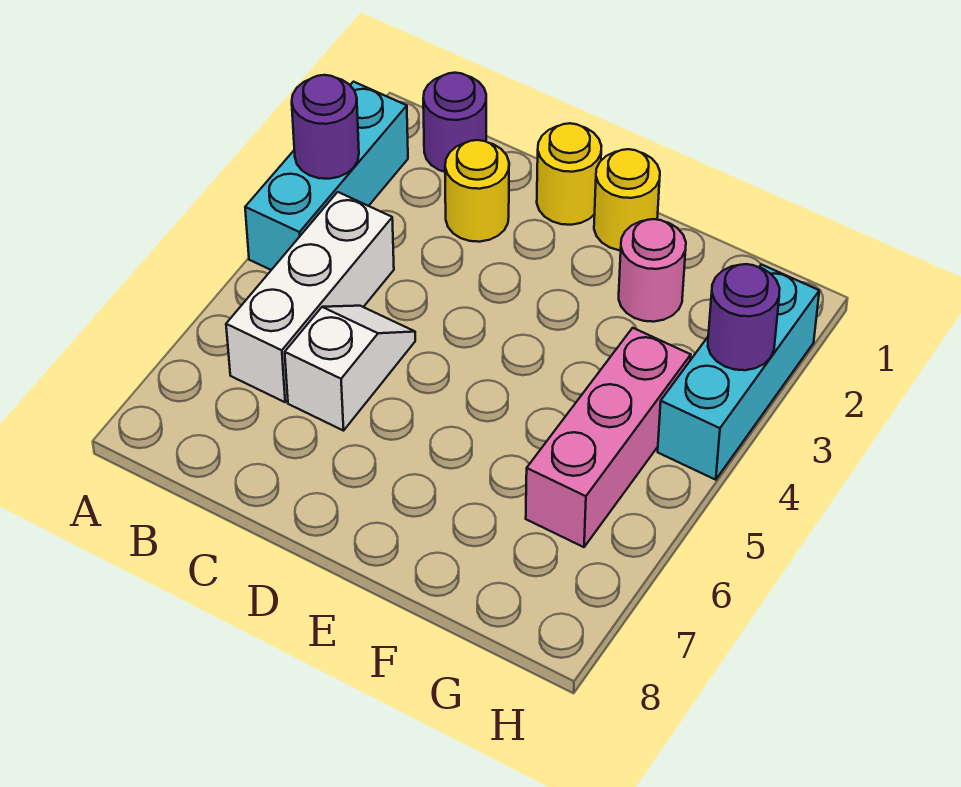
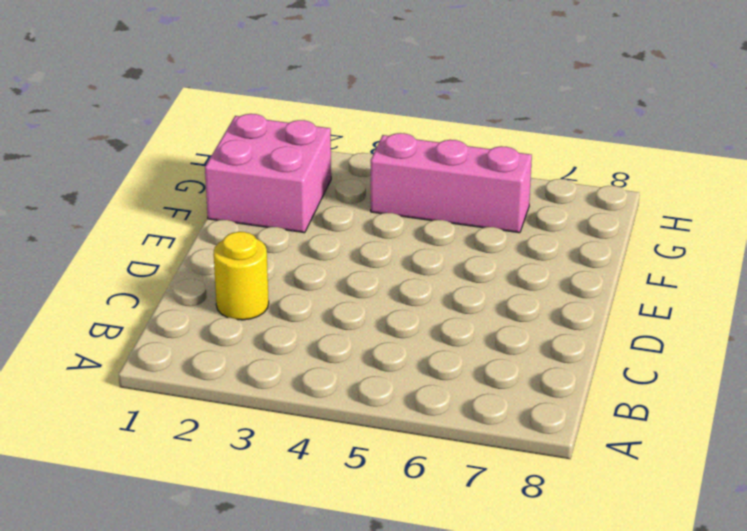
pink brick F1:G2 level 1 -> pink round brick F2 level 1
none -> cyan brick A2:A4 level 1
none -> purple round brick B1 level 1
none -> white brick B4:B6 level 1

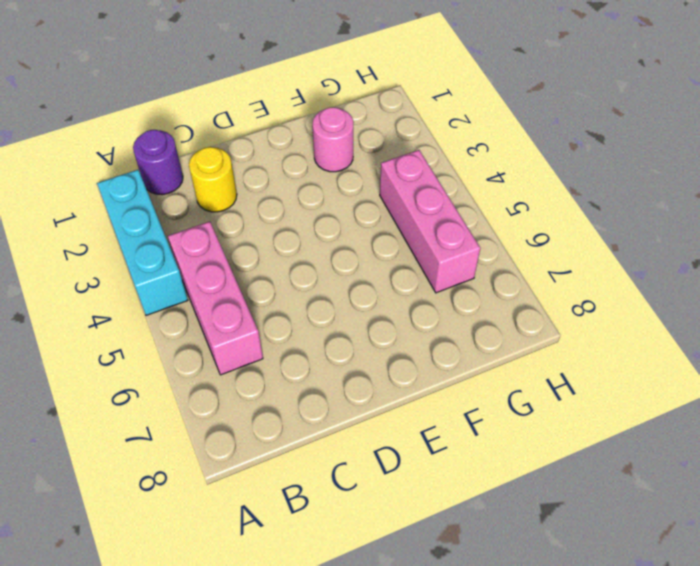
pink brick B4:B6 level 1 -> white brick B4:B6 level 1
none -> white slope C5:C6 level 1 top 6
none -> yellow round brick D1 level 1
none -> yellow round brick E1 level 1

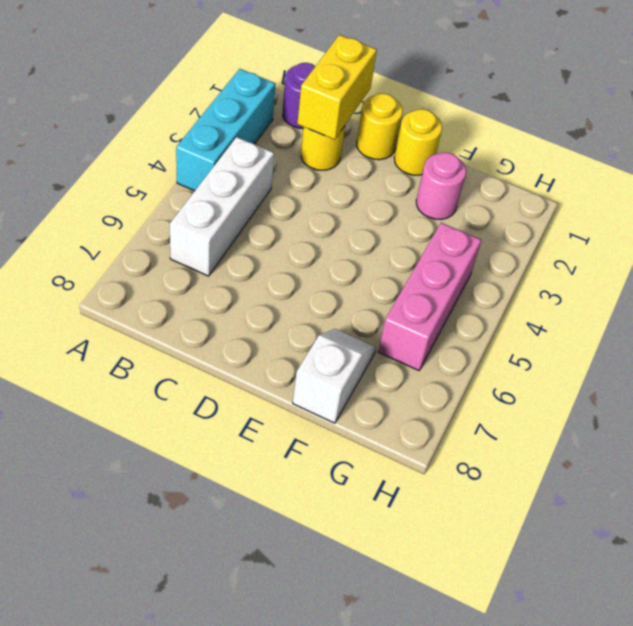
yellow brick C1:C2 level 2 -> none
white slope F7:F8 level 1 top 8 -> white slope C5:C6 level 1 top 6
none -> cyan brick H2:H4 level 1
none -> purple round brick A3 level 2
none -> purple round brick H3 level 2

